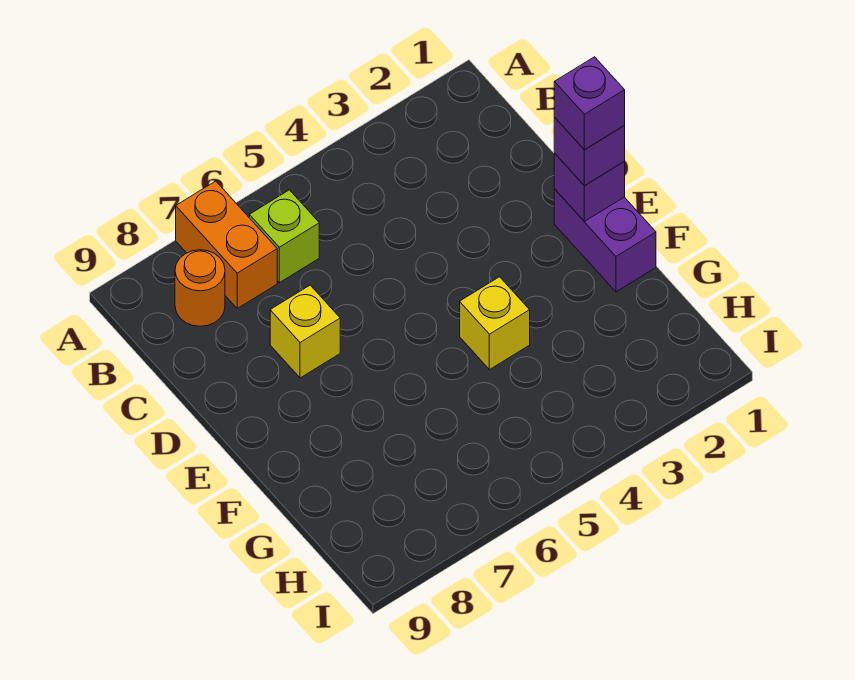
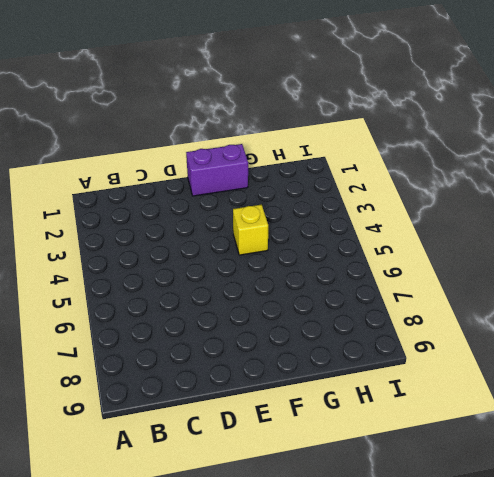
none -> orange brick A7:B7 level 1
none -> lime brick B6 level 1

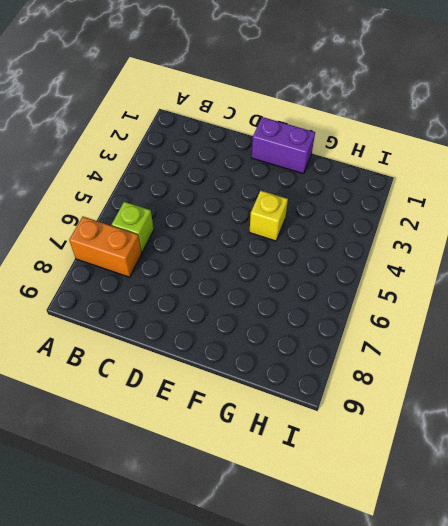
none -> orange round brick B8 level 1
none -> yellow brick D7 level 1

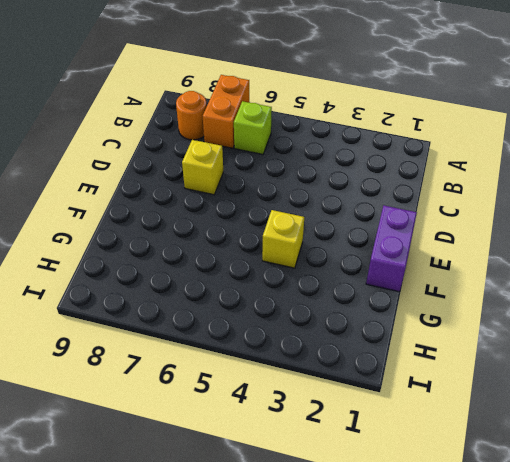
none -> purple brick E1 level 2
none -> purple brick E1 level 3

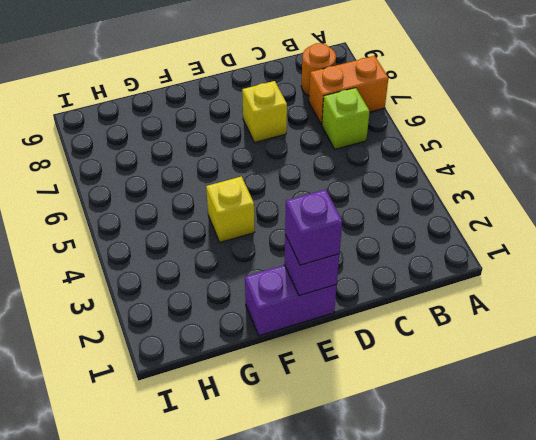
none -> purple brick E1 level 4

